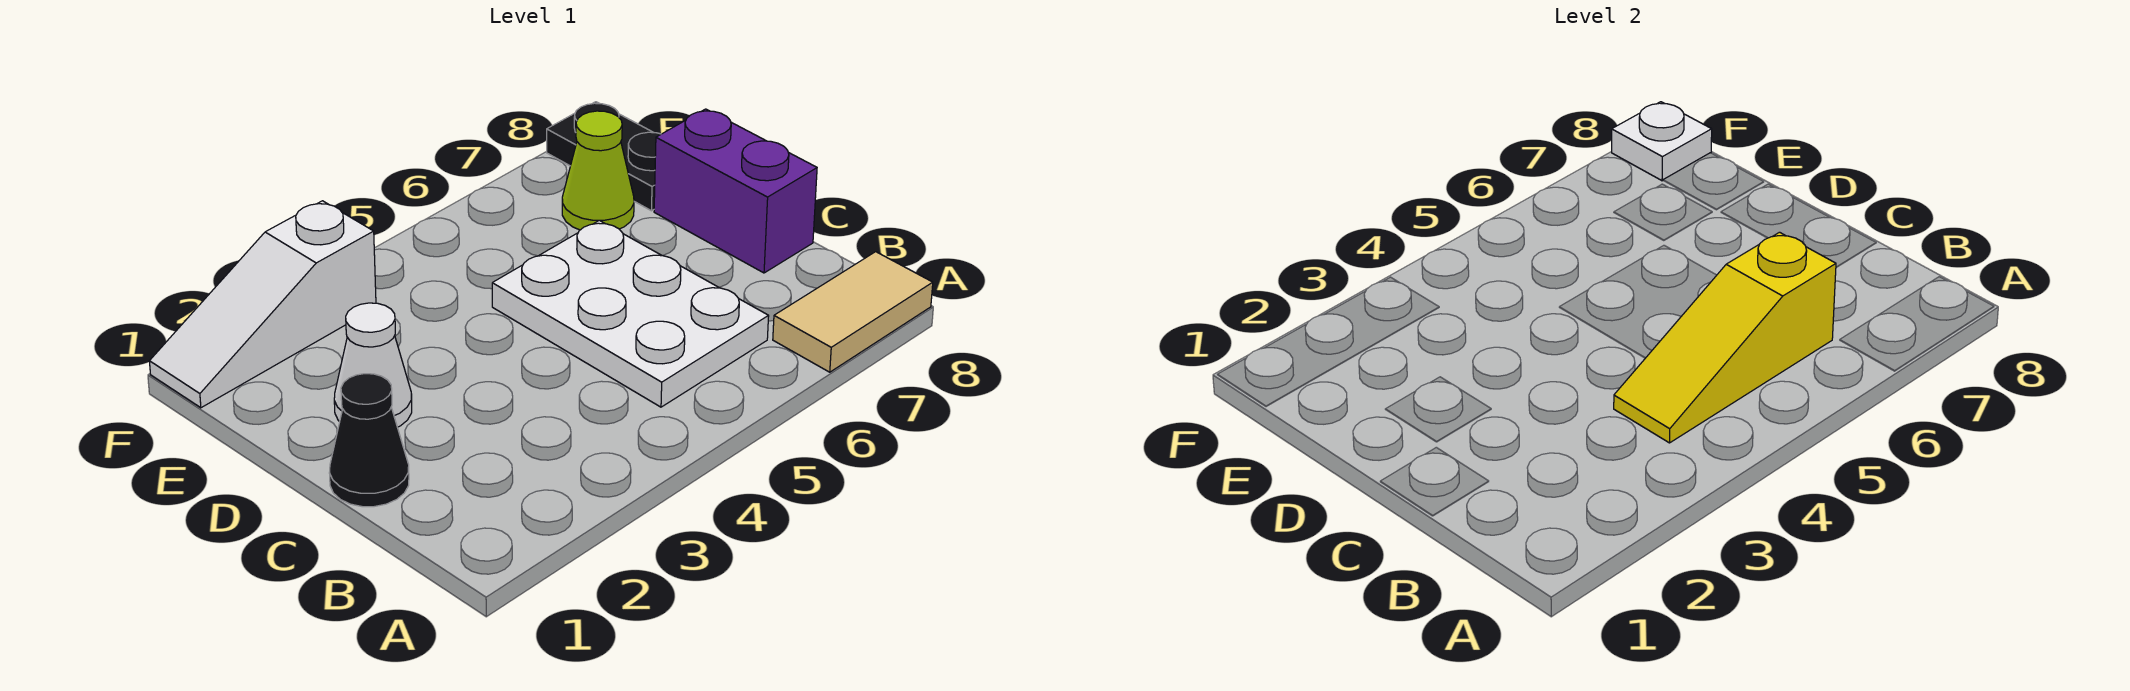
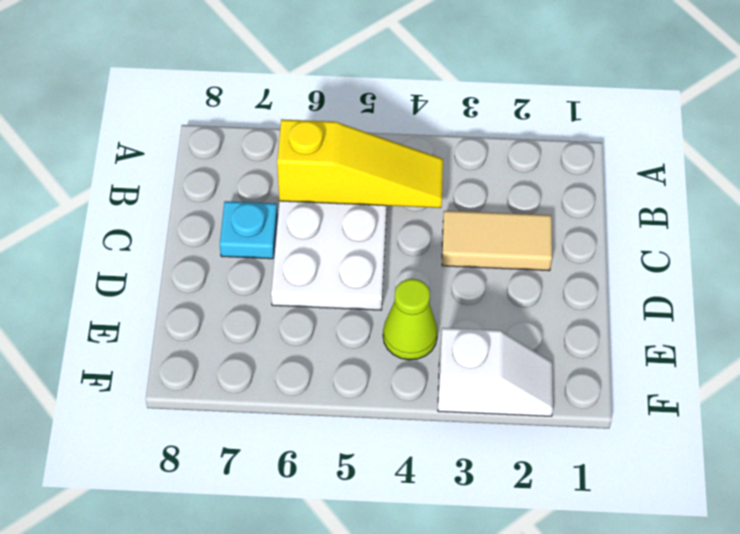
tan tile C2:C3 level 1 -> tan tile A7:A8 level 1
cyan plate C7 level 1 -> none
lime cone E4 level 1 -> lime cone E7 level 1
white slope F2:F3 level 1 top 3 -> white slope F1:F3 level 1 top 3
none -> black cone C1 level 1
none -> purple brick C8:D8 level 1

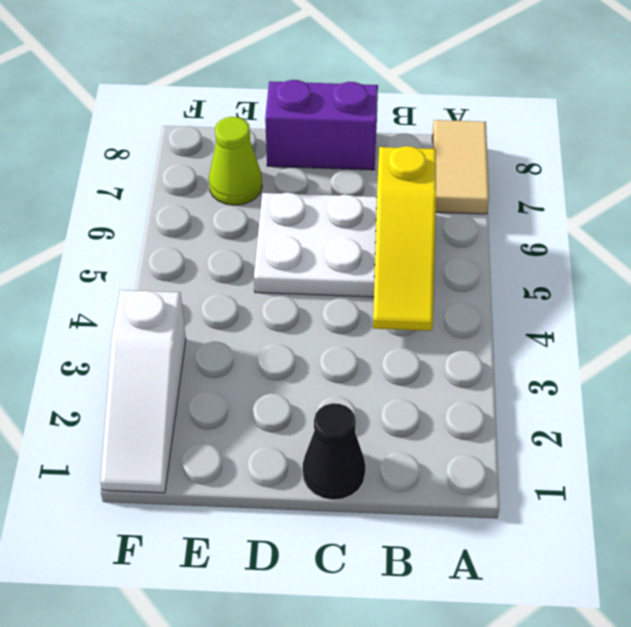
none -> white cone D2 level 1
none -> black plate E8:F8 level 1

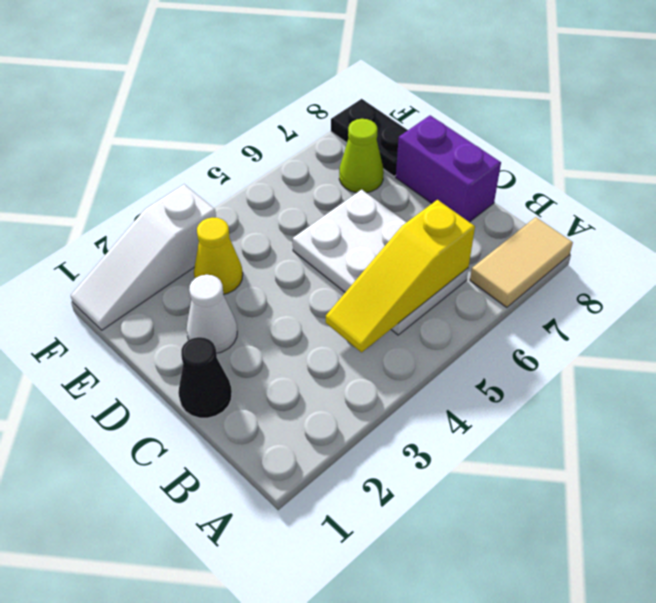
yellow cone E3 level 1 -> none
none -> white plate F8 level 2

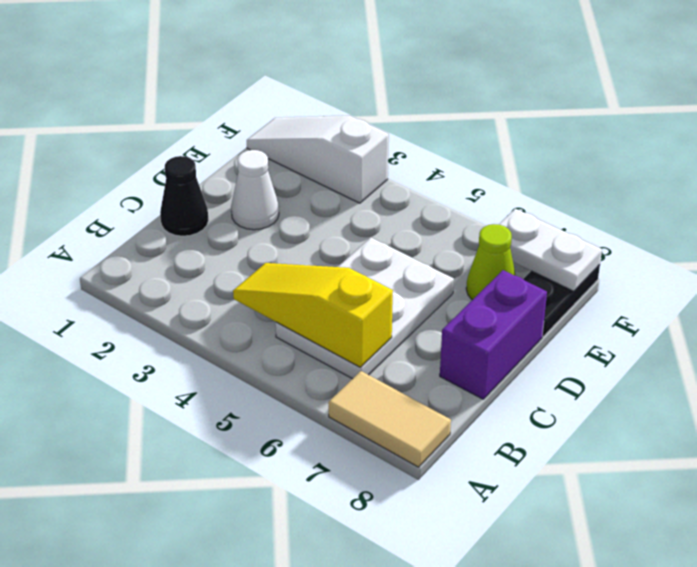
white plate F7:F8 level 2 -> white plate F8 level 2

